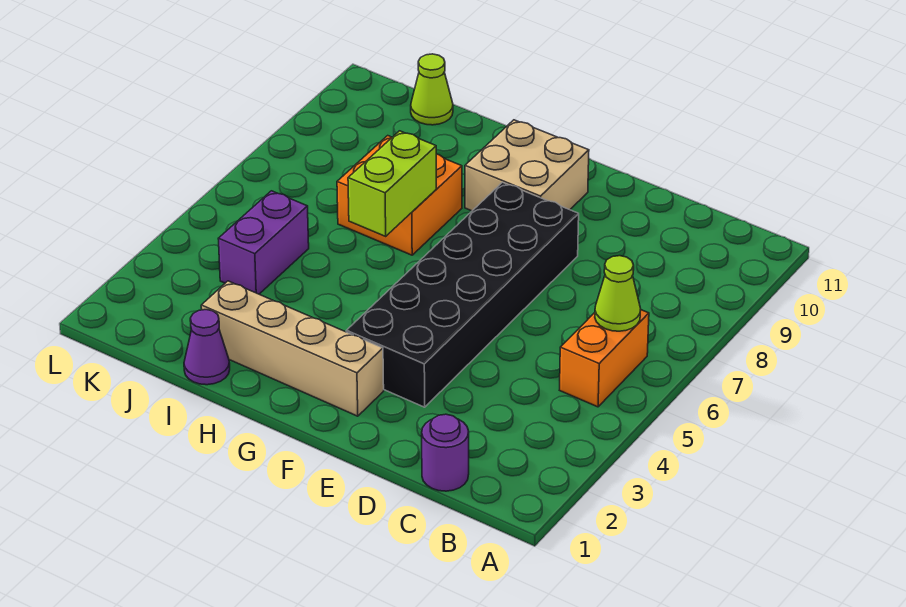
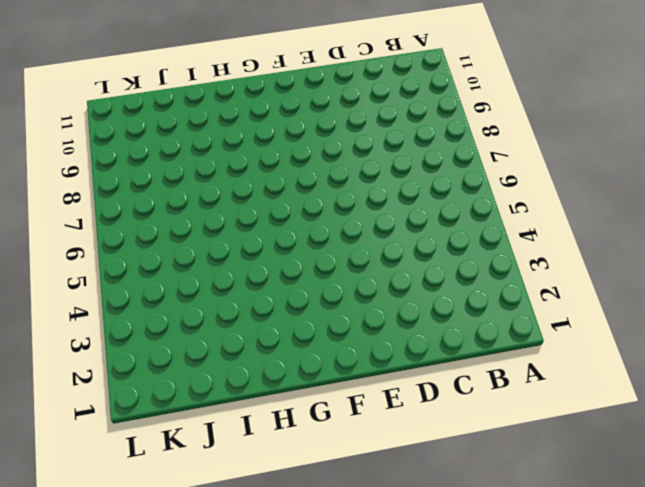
none -> orange brick B5:B6 level 1
none -> purple round brick C1 level 1

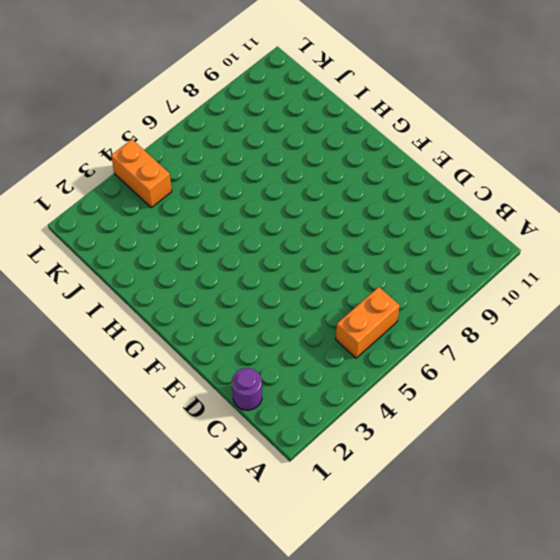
orange brick K4:L4 level 1 -> none
none -> black brick E3:F8 level 1
none -> tan brick F2:I2 level 1

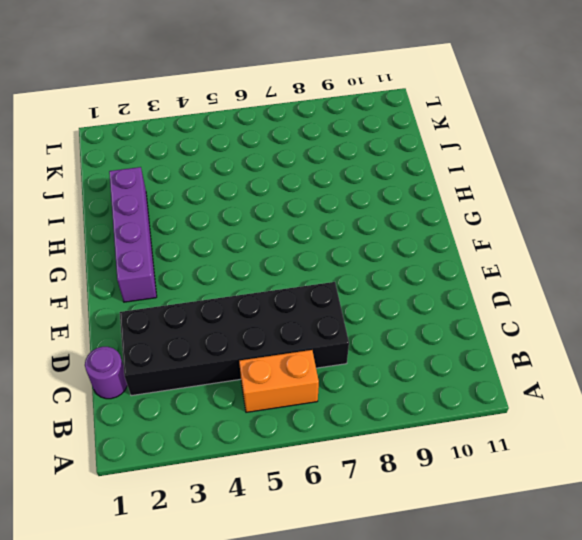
black brick C2:D7 level 1 -> black brick E3:F8 level 1
purple brick F2:I2 level 1 -> tan brick F2:I2 level 1
none -> tan brick F9:G10 level 1
none -> orange brick H7:I8 level 1

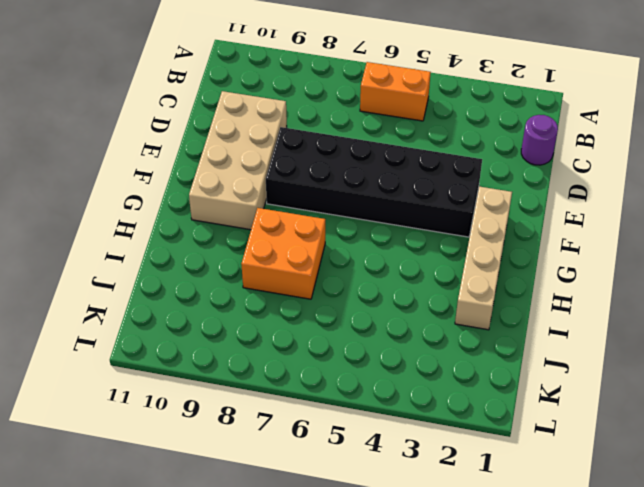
tan brick D9:G10 level 1 -> tan brick F9:G10 level 1
none -> purple cone I1 level 1
none -> purple brick J4:J5 level 1

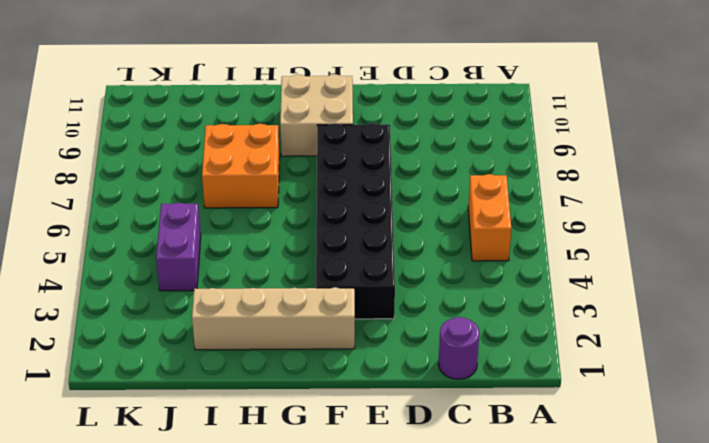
none -> purple cone I1 level 1
none -> lime cone J11 level 1

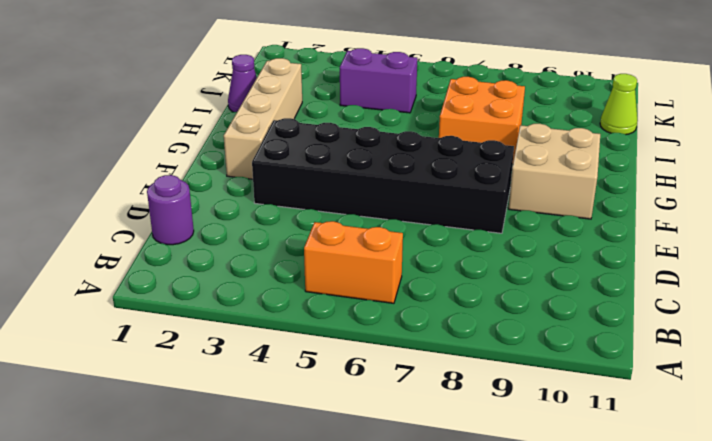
none -> lime cone B6 level 2
none -> lime brick H6:H7 level 2

